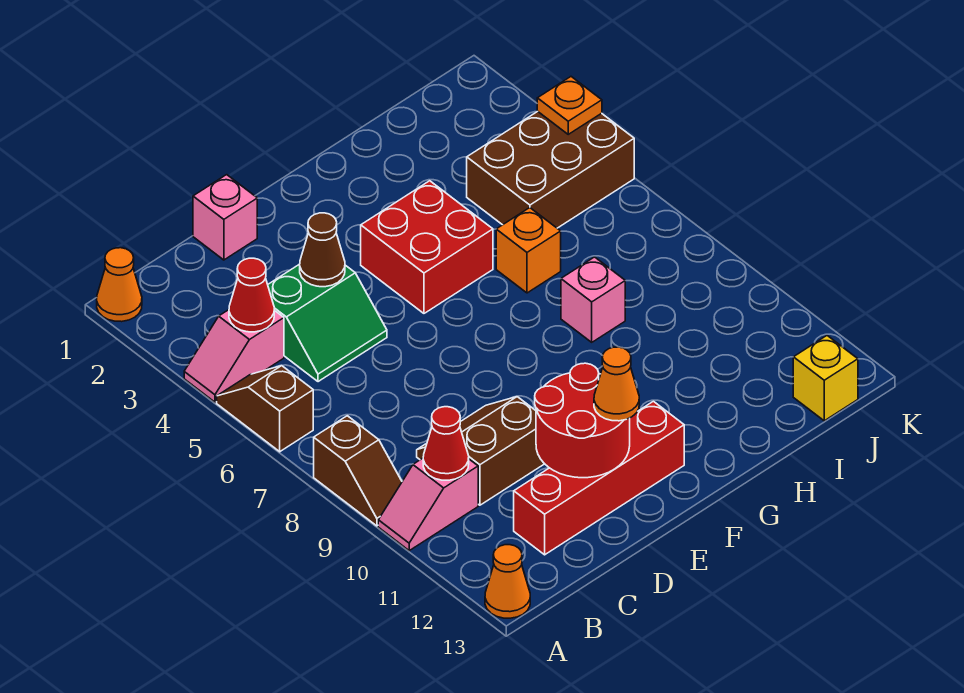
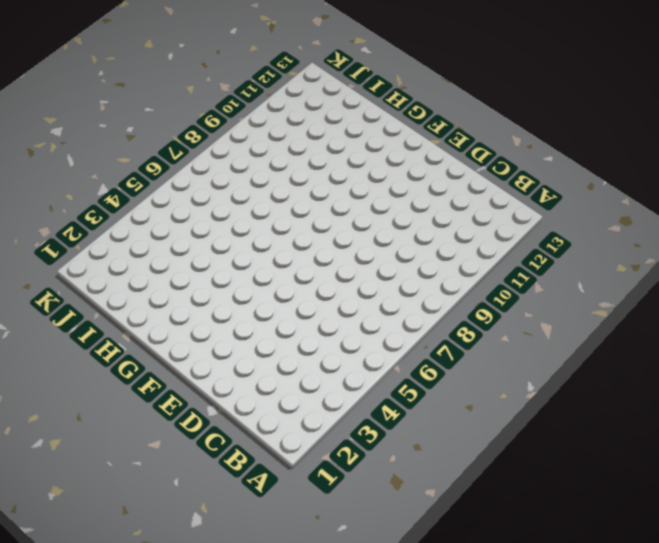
none -> orange cone A1 level 1
none -> pink slope A4:B4 level 1 top B
none -> brown slope A5:A6 level 1 top 6

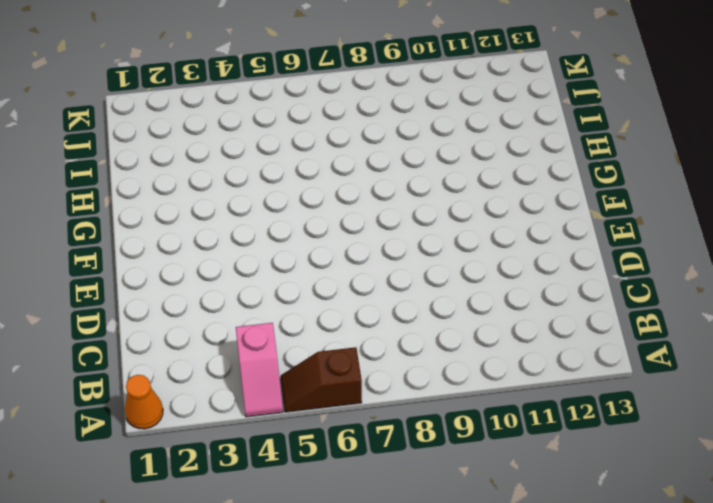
none -> brown slope A8:A9 level 1 top 8
none -> pink slope A10:B10 level 1 top B
none -> orange cone A13 level 1

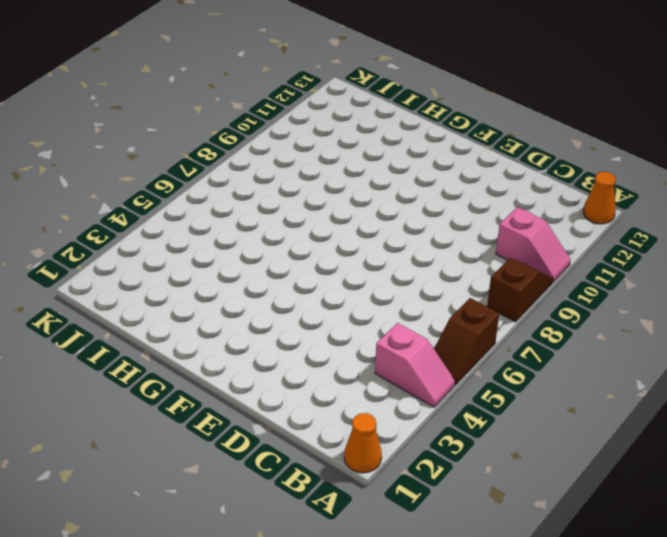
none -> green slope C4:D5 level 1 top 4
none -> brown slope C9:D10 level 1 top 10
none -> red brick C12:F12 level 1

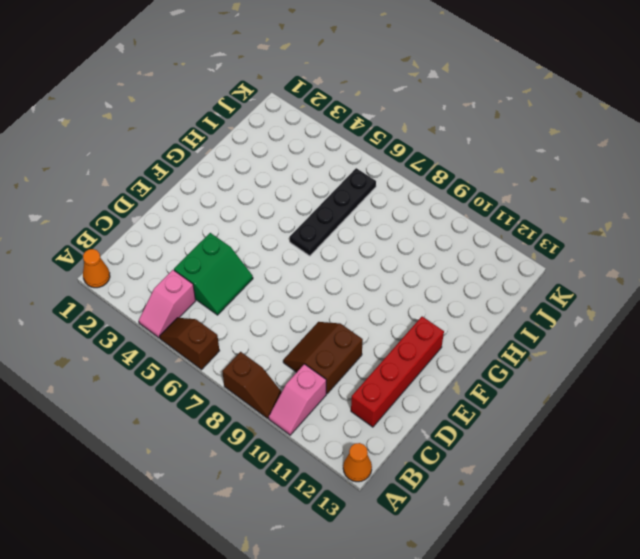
black plate G6:J6 level 1 -> orange brick H6 level 1
none -> pink brick D1 level 1
none -> red brick F4:G5 level 1
none -> pink brick H8 level 1

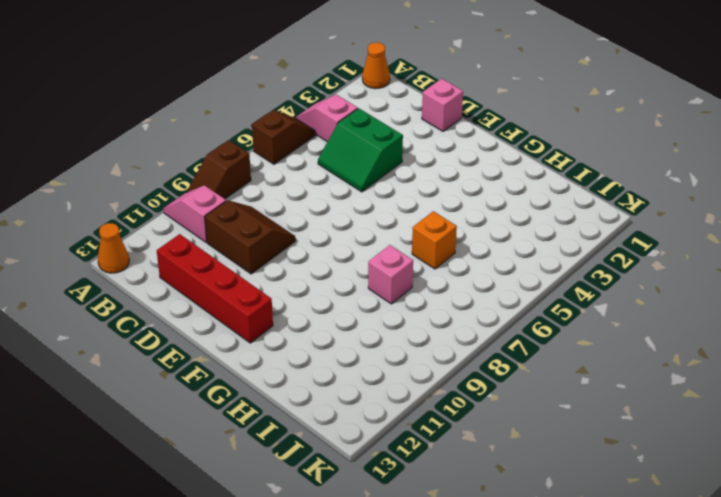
none -> red brick F4:G5 level 1
none -> brown brick I4:K5 level 1
none -> yellow brick J13 level 1

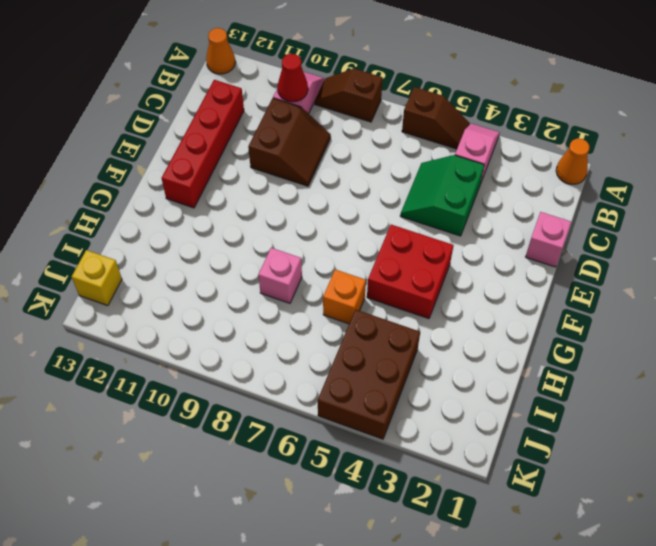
none -> red cone B4 level 2
none -> brown cone D4 level 2
none -> red round brick D11:E12 level 2

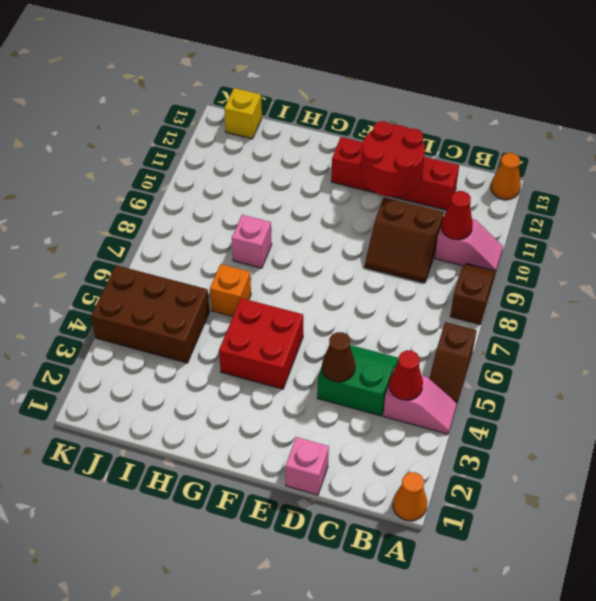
none -> orange plate K4 level 2
none -> orange cone E12 level 3

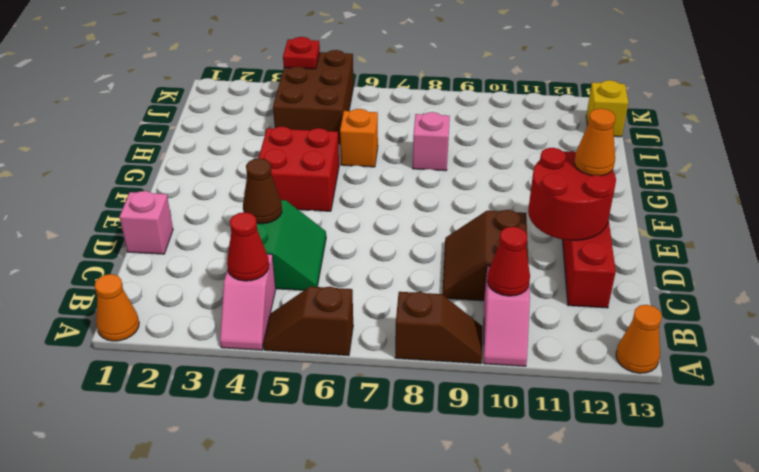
red plate K4 level 2 -> orange plate K4 level 2

